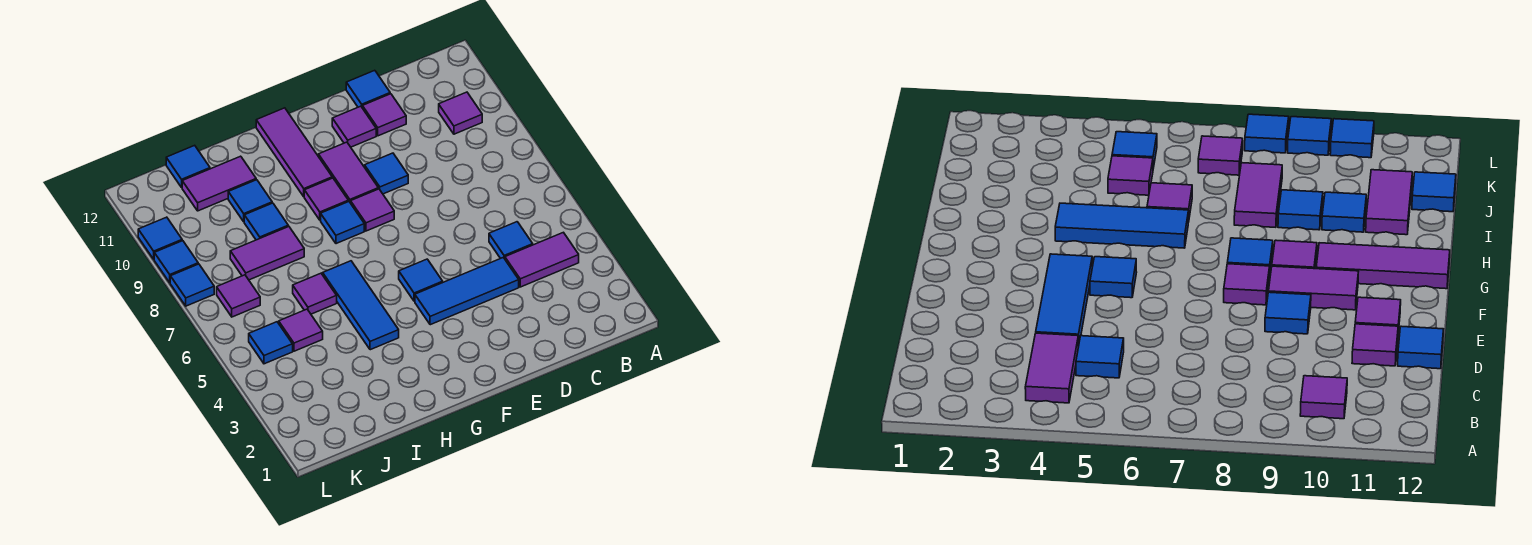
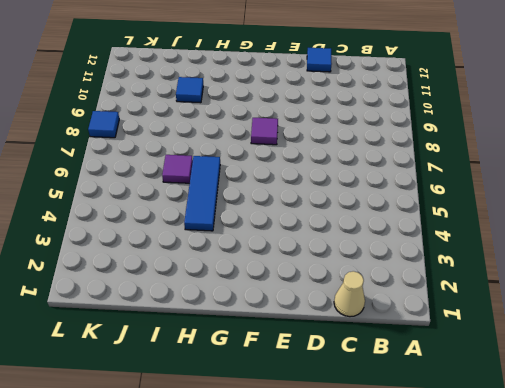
tan cone C1 level 1 -> none
none -> purple tile B4:C4 level 1
none -> purple tile B10 level 1
none -> blue tile C5 level 1

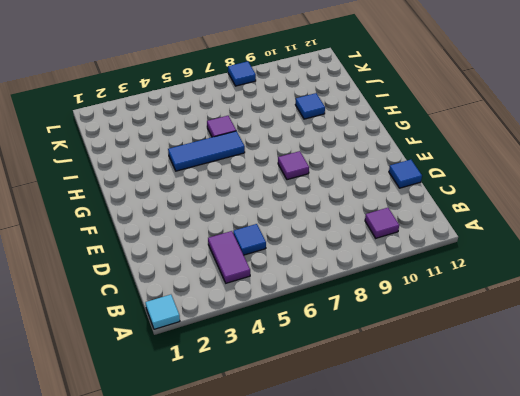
cyan tile A1 level 1 -> none
none -> blue tile D4:F4 level 1
none -> purple tile D11 level 1
none -> blue tile E9 level 1

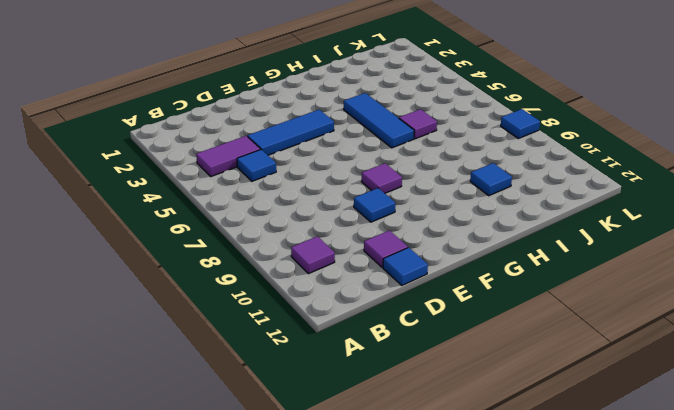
none -> purple tile E11 level 1
none -> blue tile F5 level 1
none -> purple tile F9:F10 level 1

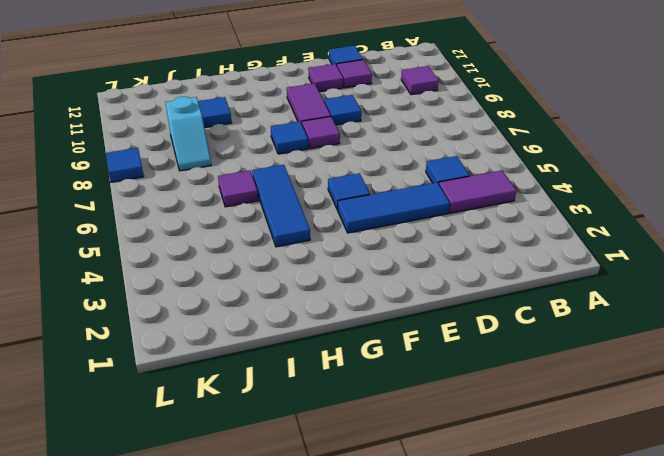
cyan slope J8:J9 level 1 top 9 -> purple tile I8:J8 level 1
none -> purple tile G9 level 1
none -> purple tile G10:G12 level 1
none -> blue tile I9 level 1

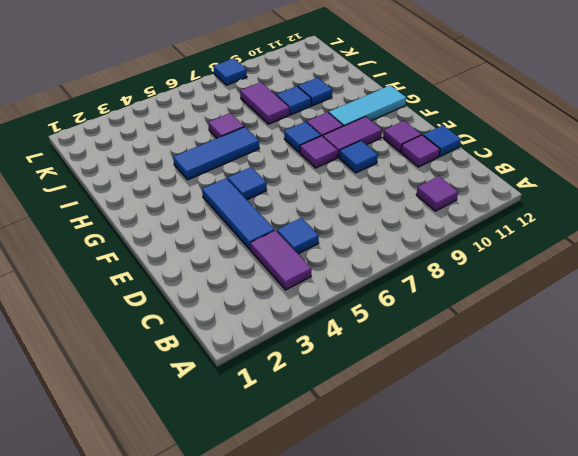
cyan tile G10:G12 level 1 -> purple tile G10:G12 level 1
none -> purple tile I11:J11 level 1
none -> purple tile J5 level 1
none -> blue tile J12 level 1

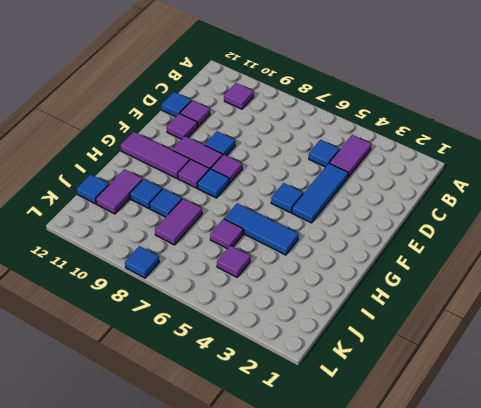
none -> blue tile K5 level 1
none -> purple tile K7 level 1
none -> blue tile L9 level 1

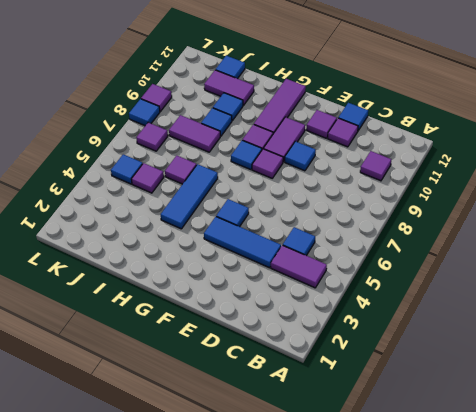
purple tile L9 level 1 -> blue tile L9 level 1
none -> blue tile L10 level 1

